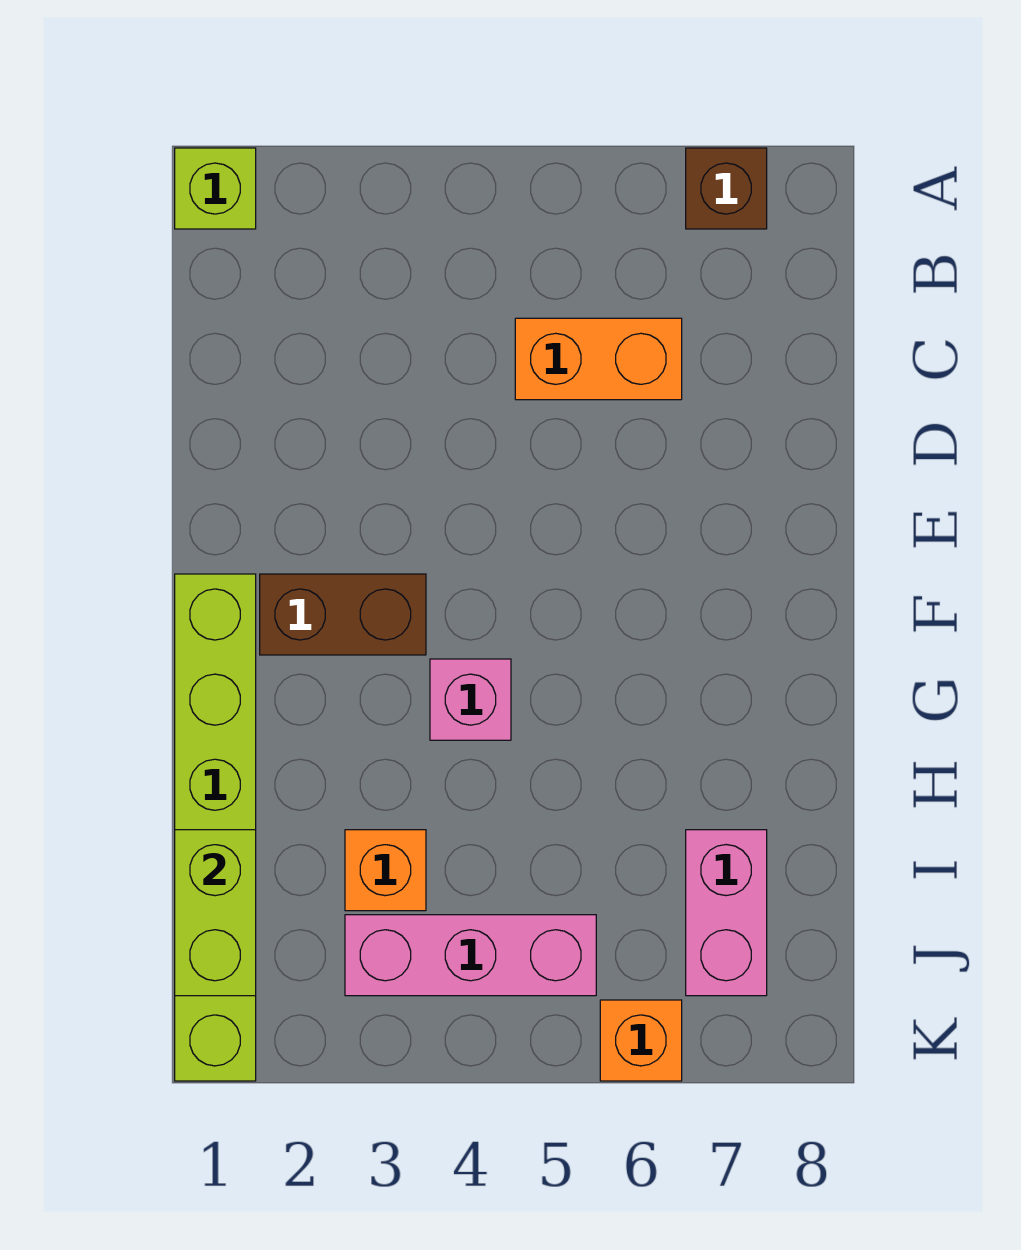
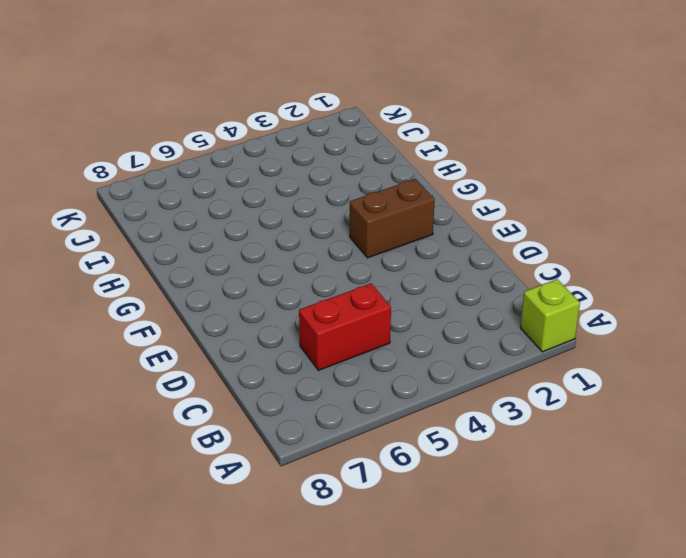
red brick C5:C6 level 1 -> orange brick C5:C6 level 1
none -> brown brick A7 level 1
none -> lime brick F1:K1 level 1

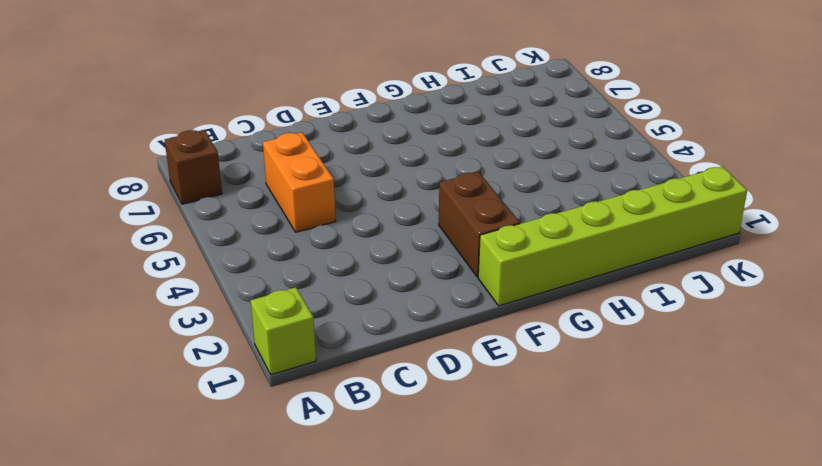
none -> pink brick G4 level 1
none -> orange brick I3 level 1

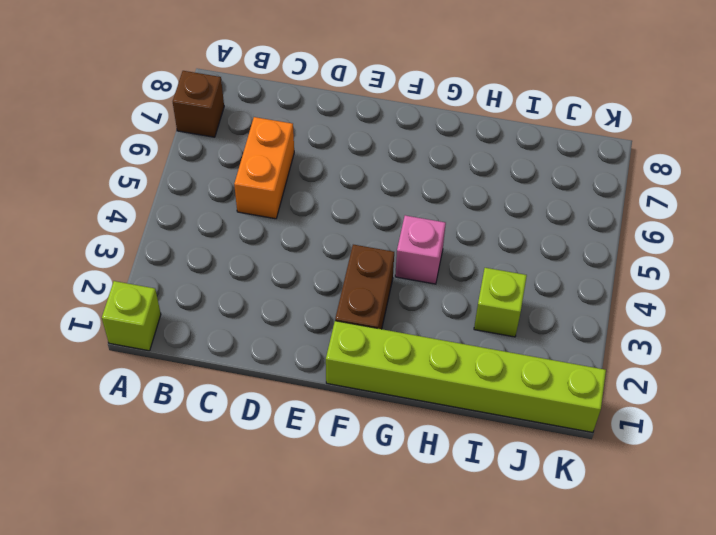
lime brick I3 level 1 -> orange brick I3 level 1
none -> pink brick I7:J7 level 1
none -> pink brick J3:J5 level 1

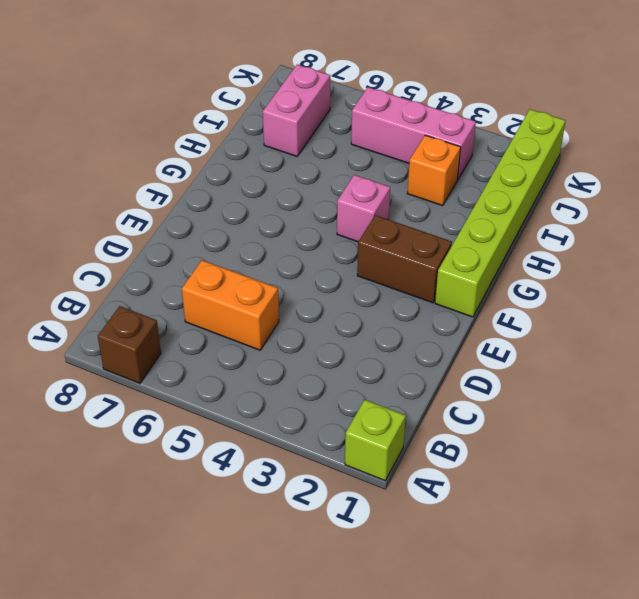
none -> orange brick K6 level 1
none -> lime brick I1:J1 level 2

